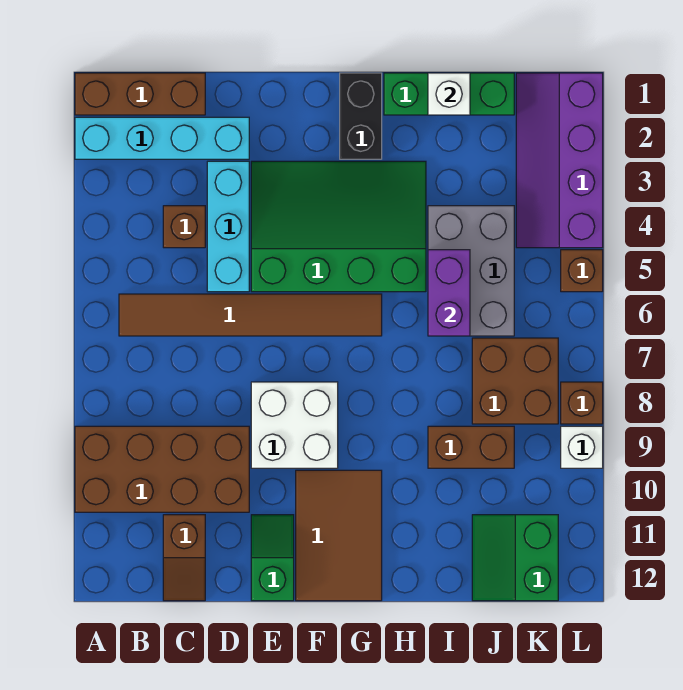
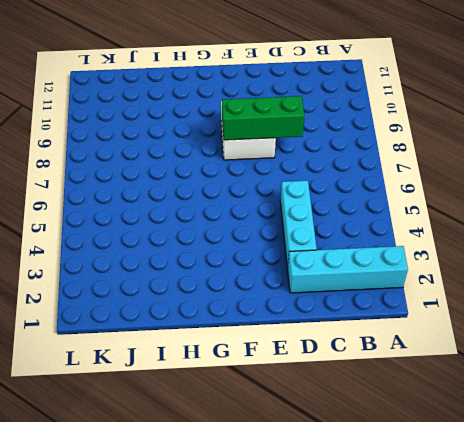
green brick D8:F8 level 2 -> green brick H1:J1 level 1
none -> brown brick A1:C1 level 1
none -> brown brick A9:D10 level 1
none -> brown tile B6:G6 level 1

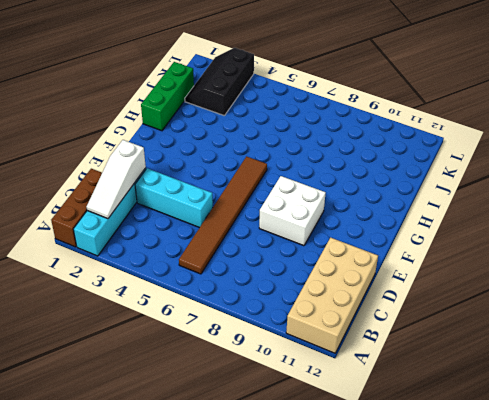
tan brick A11:D12 level 1 -> brown slope C11:C12 level 1 top 11
white slope B2:D2 level 2 top D -> none
black slope J2:L3 level 1 top 3 -> purple slope K1:L4 level 1 top L
none -> brown brick A9:D10 level 1
none -> brown brick C4 level 1
none -> green slope E3:H5 level 1 top 5

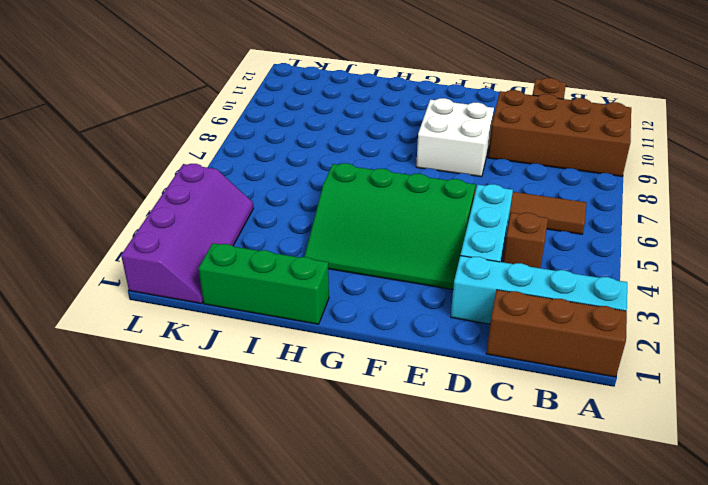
none -> green slope E11:E12 level 1 top 12
none -> brown tile F10:G12 level 1
none -> black brick G1:G2 level 1

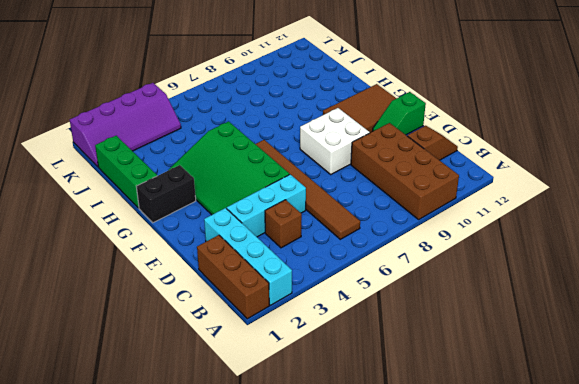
none -> grey brick I4:J6 level 1
none -> brown brick I9:J9 level 1
none -> brown brick J7:K8 level 1

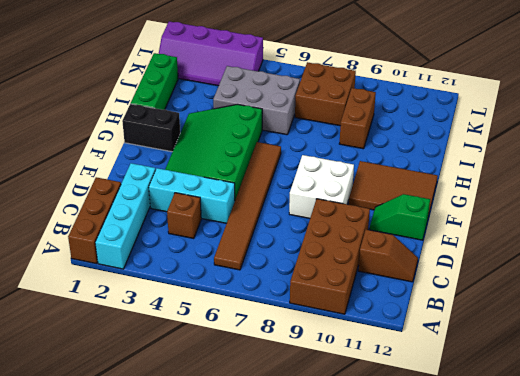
none -> green slope J11:K12 level 1 top K
none -> brown brick L5 level 1
none -> brown brick L8 level 1

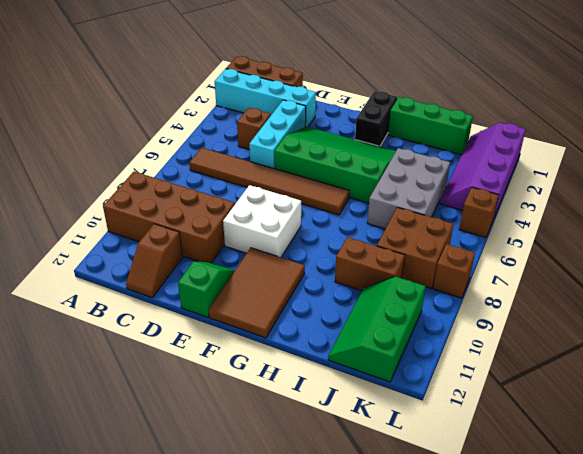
green slope J10:K12 level 1 top K -> green slope J11:K12 level 1 top K
none -> white brick L9 level 1
none -> white brick I1 level 2
none -> purple brick I5:I6 level 2

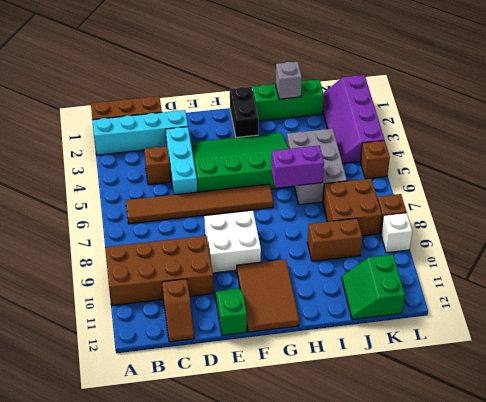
purple brick H6:I6 level 2 -> purple brick I5:I6 level 2
grey brick I1 level 2 -> white brick I1 level 2

